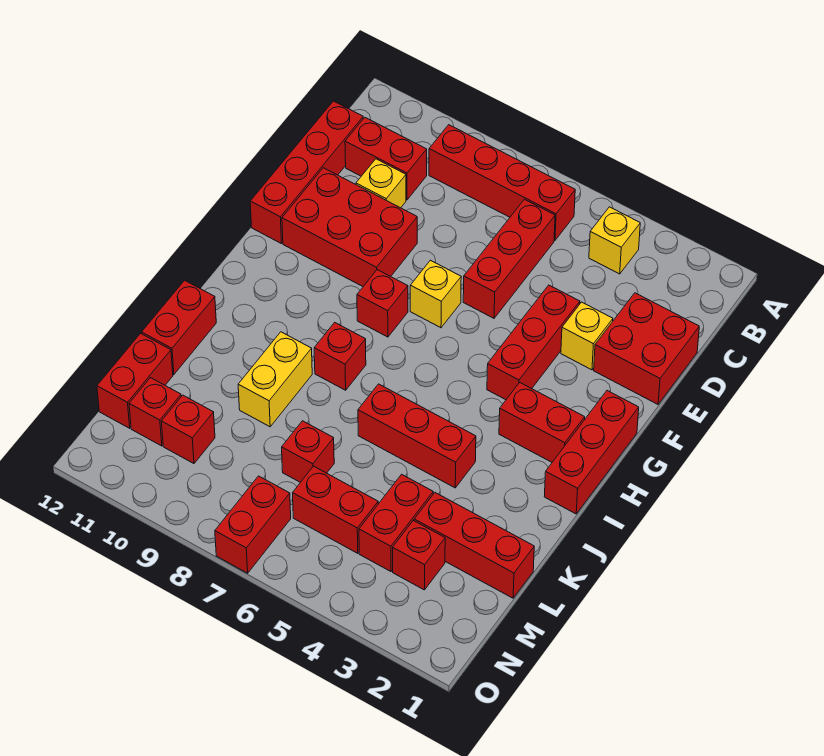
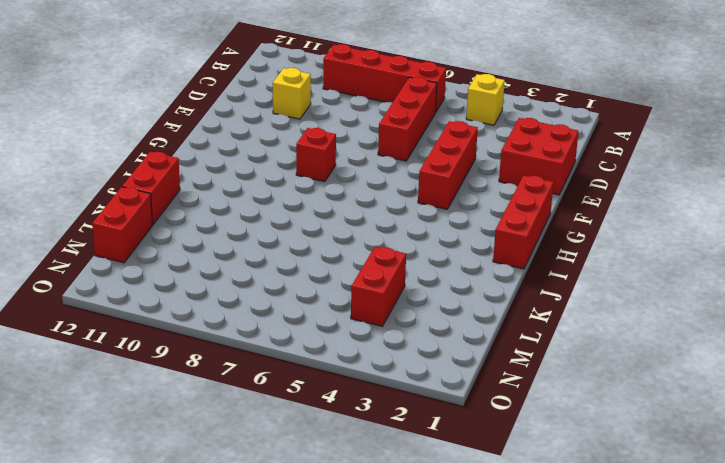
none -> red brick C10:C11 level 1
none -> red brick C12:F12 level 1
none -> yellow brick E3 level 1

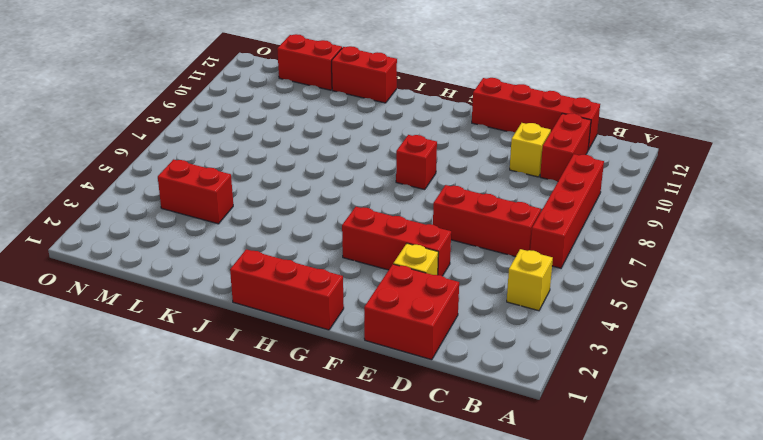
none -> red brick E9:F11 level 1
none -> yellow brick F7 level 1
none -> red brick H2:H3 level 1

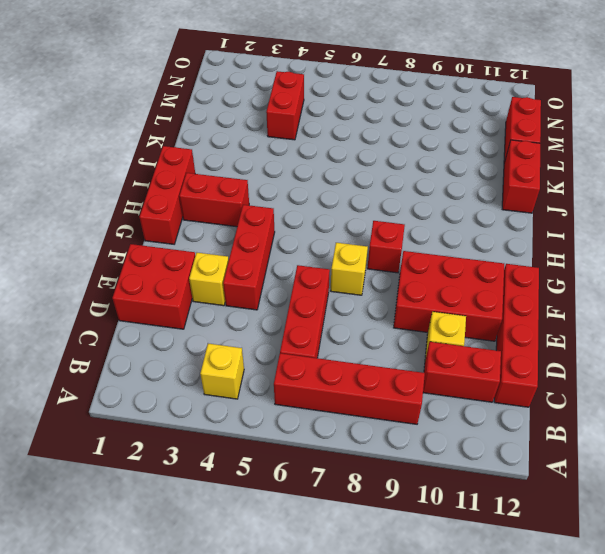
none -> red brick I8 level 1
none -> red brick J4:J6 level 1
none -> yellow brick J9:K9 level 1

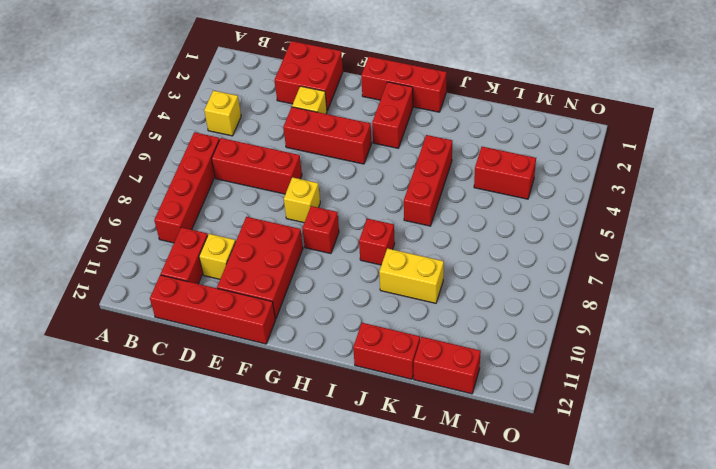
none -> red brick L1:L3 level 1
none -> red brick L7 level 1
none -> red brick M3 level 1

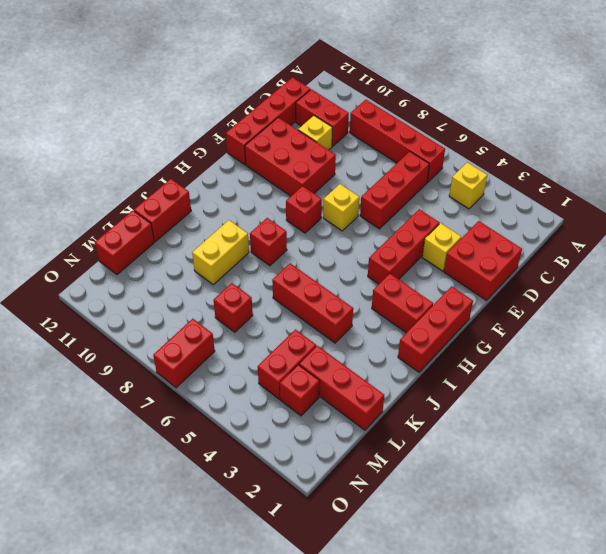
none -> red brick M5:M6 level 1
none -> red brick M10 level 1
none -> red brick M11 level 1

